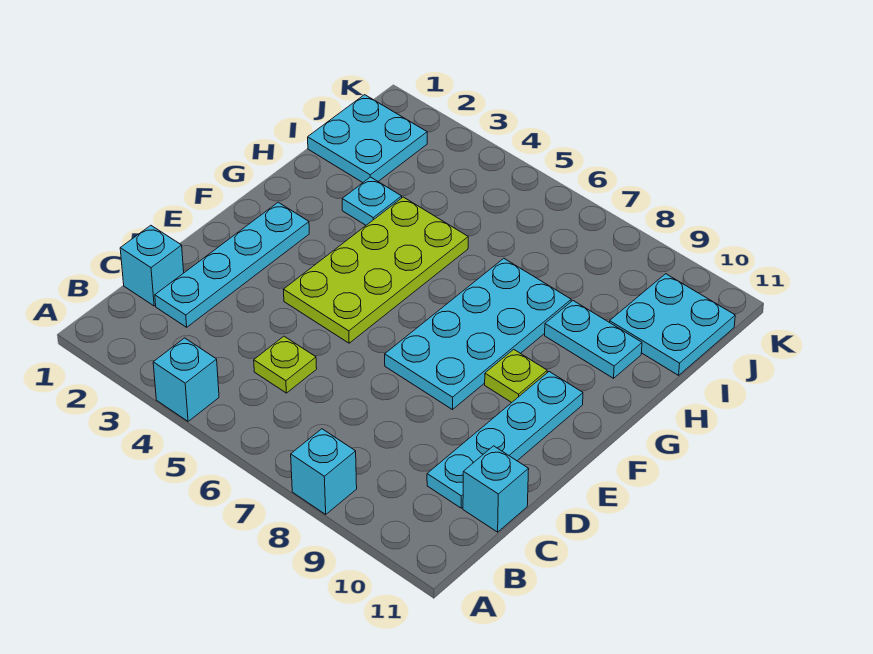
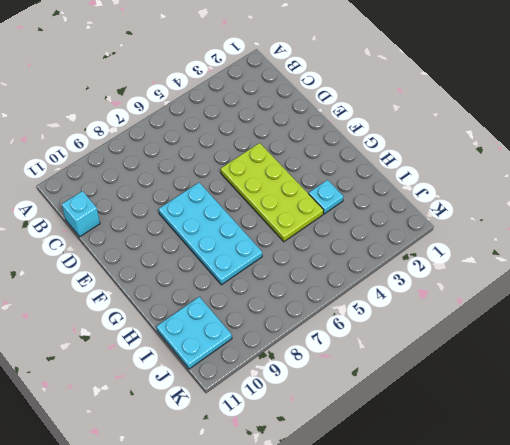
none -> cyan brick A4 level 1
none -> cyan brick A8 level 1
none -> cyan brick C1 level 1

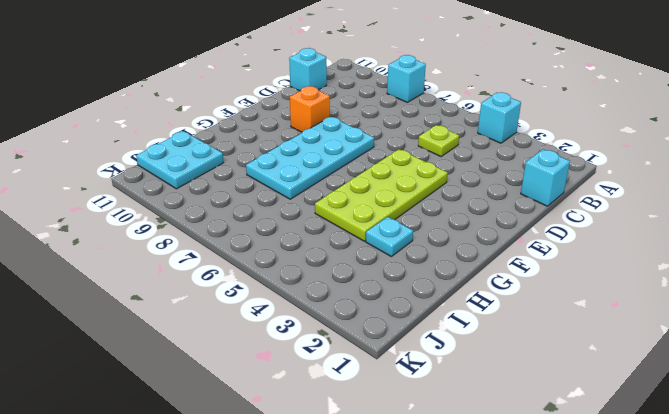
orange brick E9 level 1 -> none
none -> cyan plate C2:F2 level 1
none -> cyan plate C10:F10 level 1
none -> lime plate F9 level 1

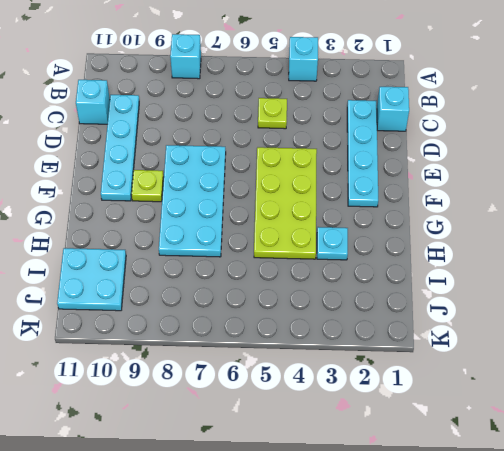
none -> cyan plate H9:H10 level 1
none -> cyan plate I1:J2 level 1

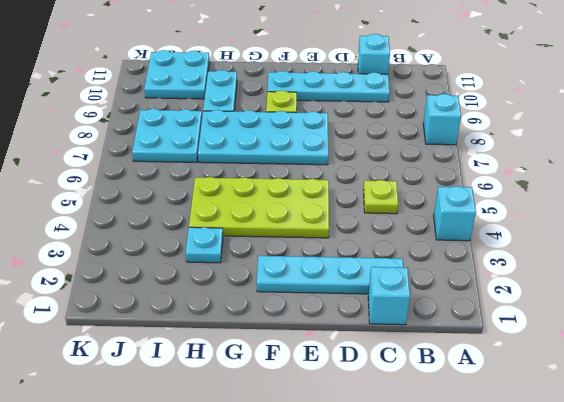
cyan plate I7:J8 level 1 -> cyan plate I1:J2 level 1

